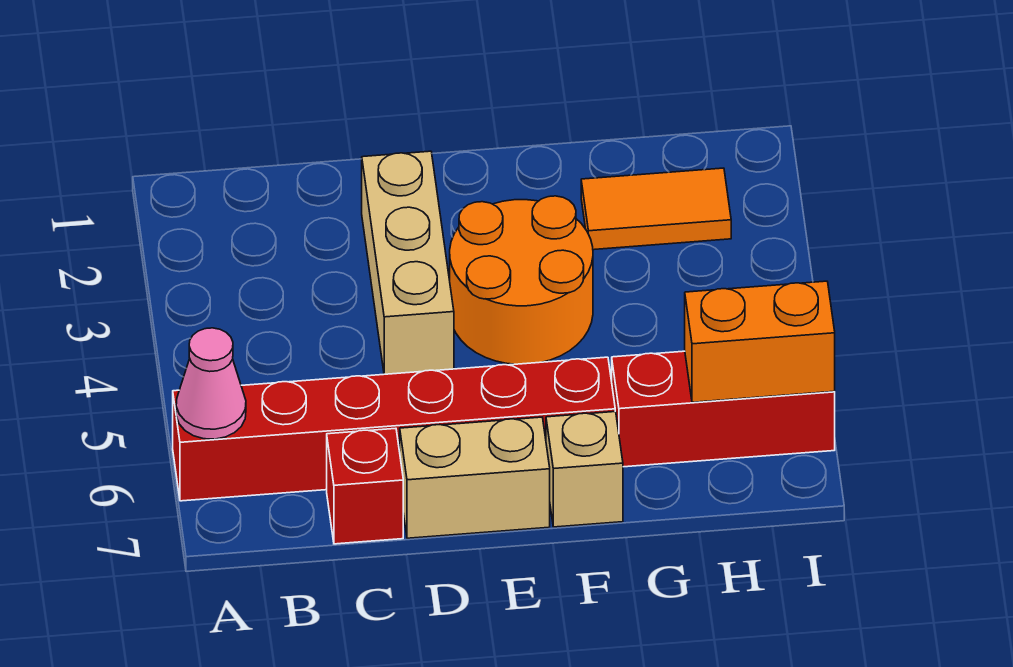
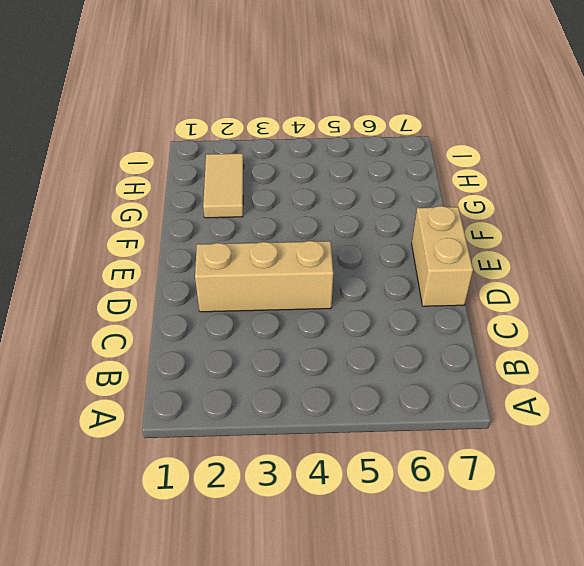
tan tile G2:H2 level 1 -> orange tile G2:H2 level 1
none -> red brick A6:F6 level 1
none -> red brick C7 level 1

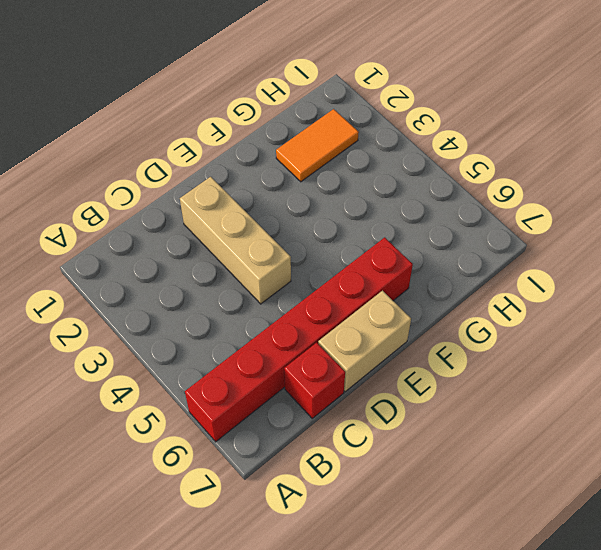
none -> orange round brick E3:F4 level 1
none -> tan brick F7 level 1

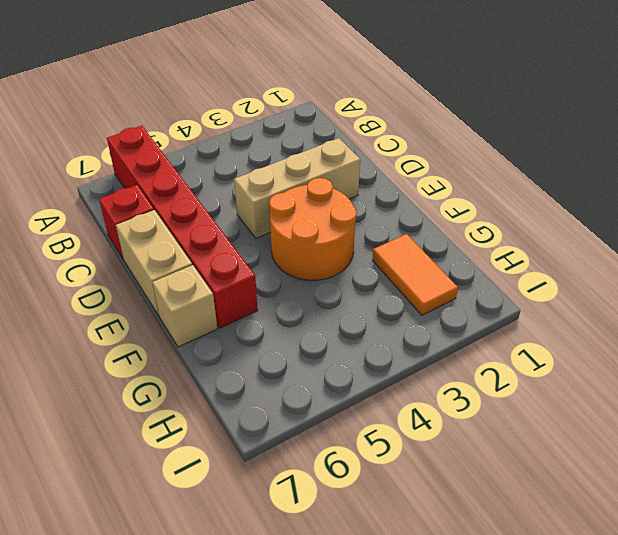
none -> red brick G6:I6 level 1
none -> pink cone A6 level 2

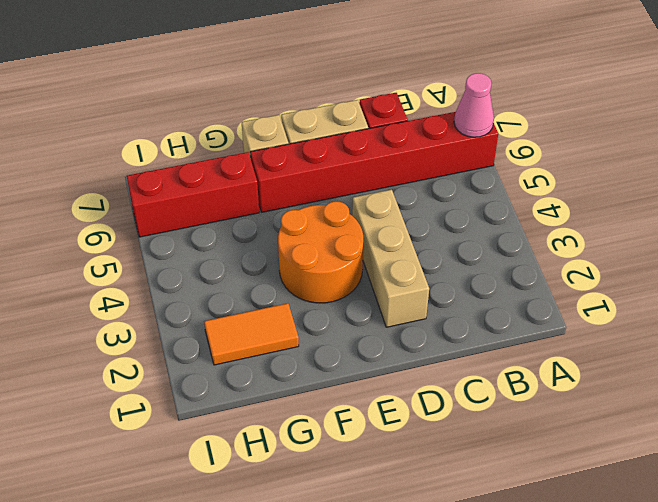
none -> orange brick H6:I6 level 2

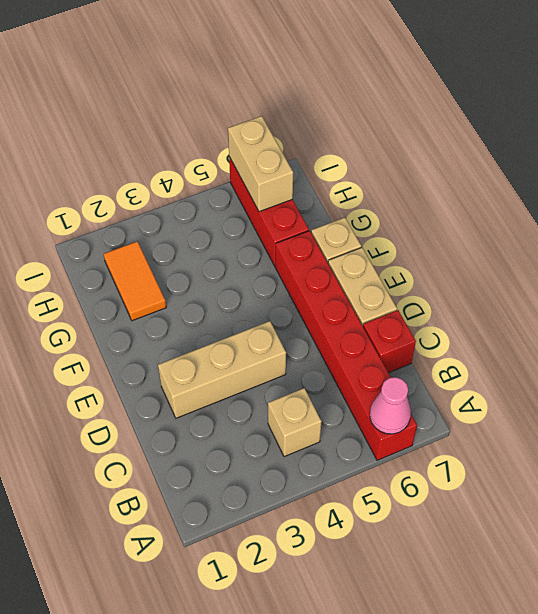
tan brick B4 level 1 -> none
tan brick H6:I6 level 2 -> orange brick H6:I6 level 2
none -> orange round brick E3:F4 level 1

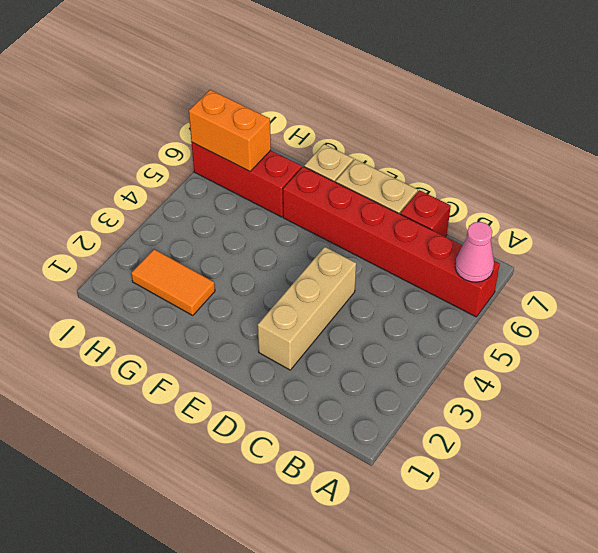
none -> orange round brick E3:F4 level 1

